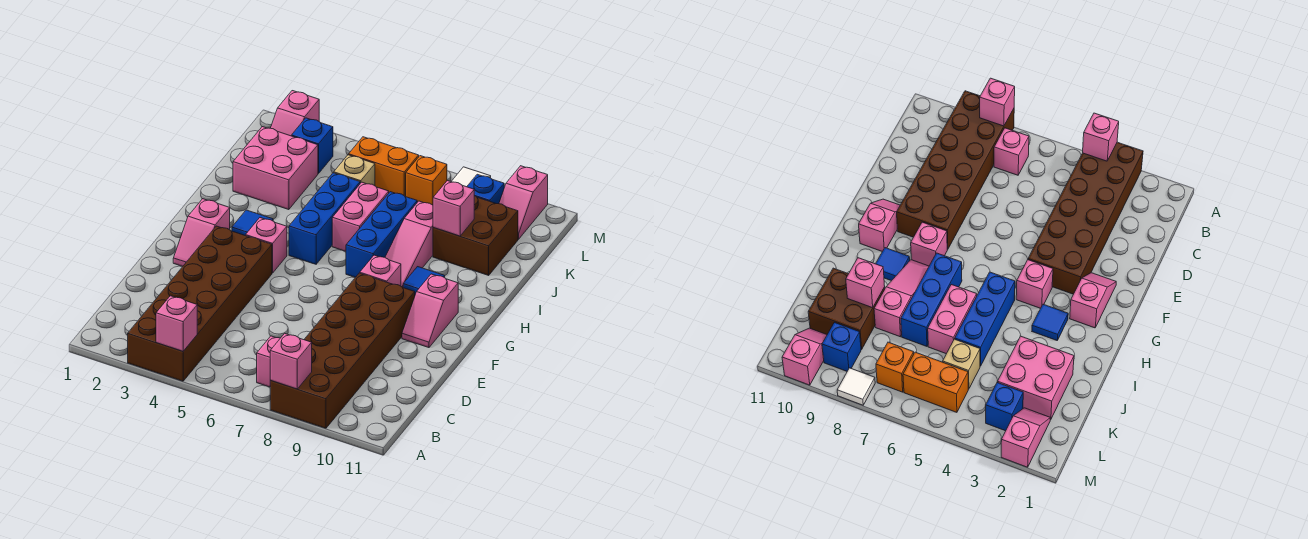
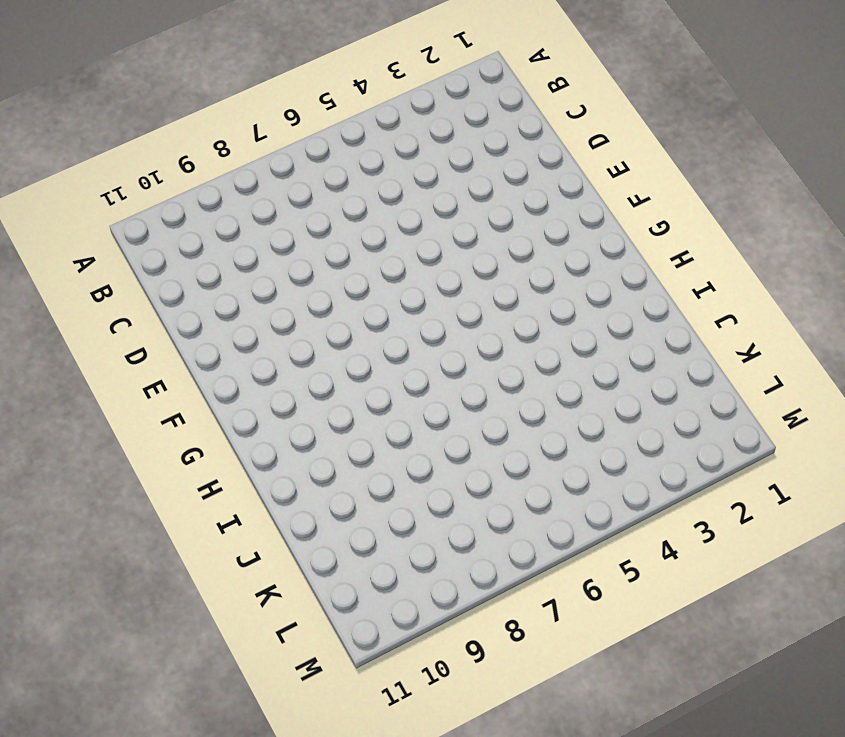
none -> brown brick A3:F4 level 1
none -> brown brick A8:F9 level 1
none -> pink brick B7 level 1

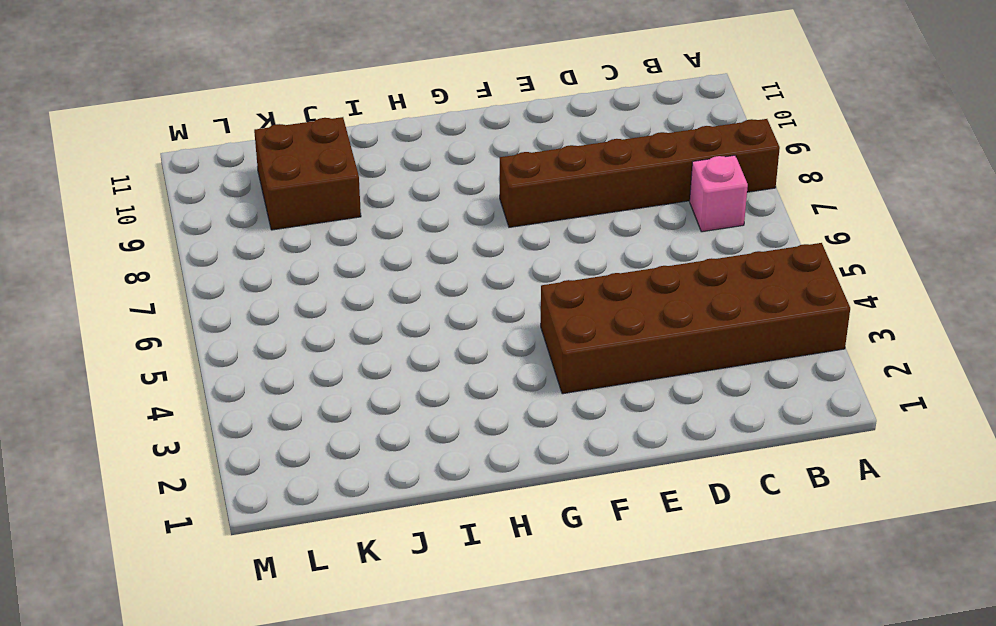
brown brick A8:F8 level 1 -> brown brick A8:F9 level 1
none -> pink slope F2:G2 level 1 top G
none -> pink slope F10:G10 level 1 top G
none -> pink brick G4 level 1

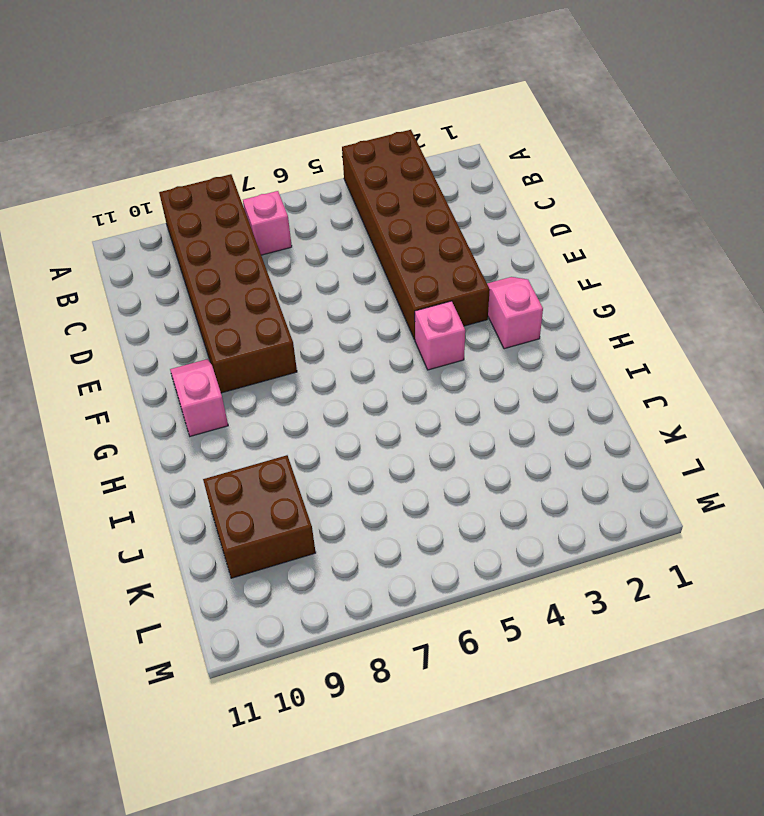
none -> pink brick G8 level 1
none -> blue tile H3 level 1
none -> blue brick H5:J5 level 1

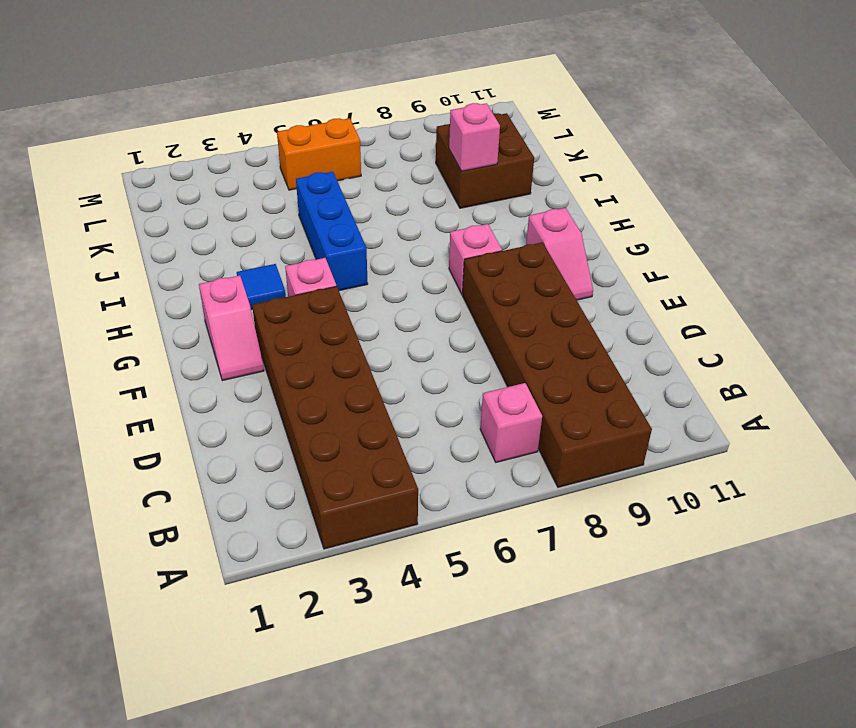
none -> blue brick H7:J7 level 1
none -> pink slope H8:J8 level 1 top J
none -> blue tile H9 level 1

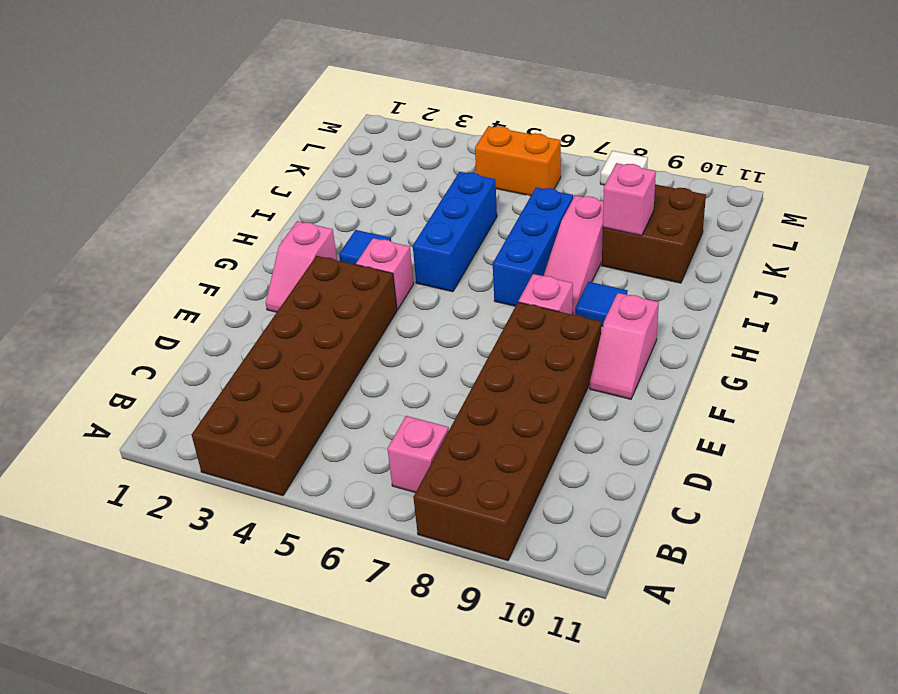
none -> pink brick I6:J6 level 1
none -> pink brick J2:K3 level 1
none -> tan brick K5 level 1

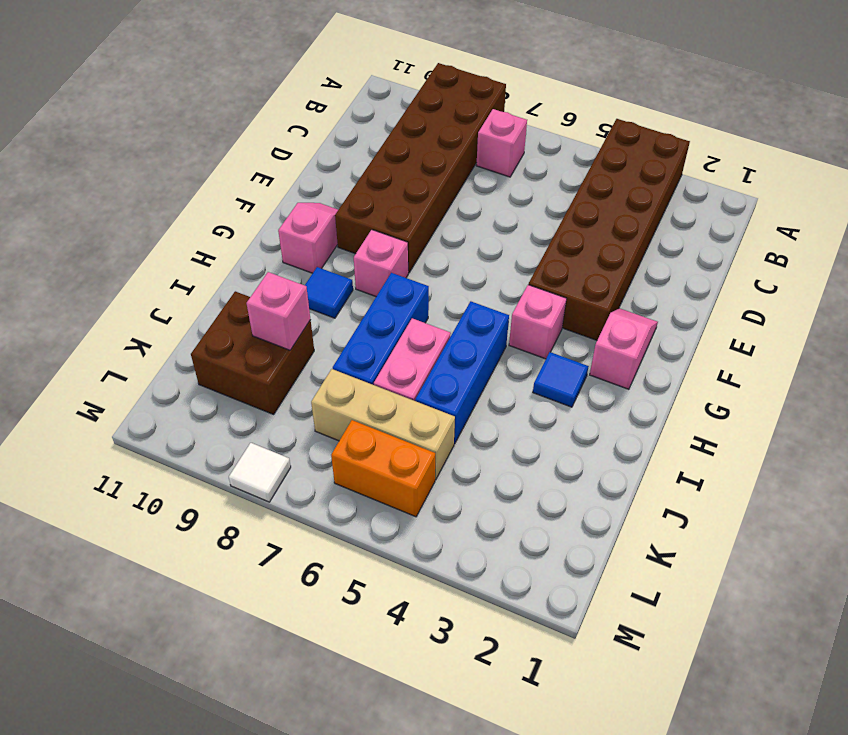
tan brick K5:K7 level 1 -> tan brick K5 level 1
none -> pink slope H8:J8 level 1 top J
none -> pink brick J2:K3 level 1
none -> pink slope L2:M2 level 1 top M

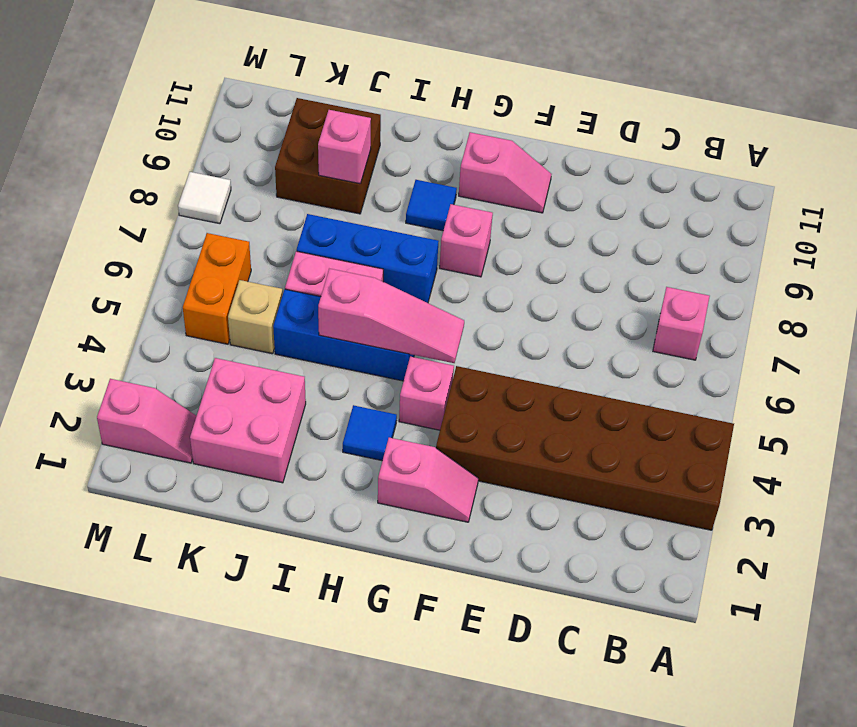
pink slope G5:I5 level 2 top I -> pink slope H8:J8 level 1 top J
none -> brown brick A8:F9 level 1
none -> blue brick L3 level 1
none -> orange brick L7 level 1

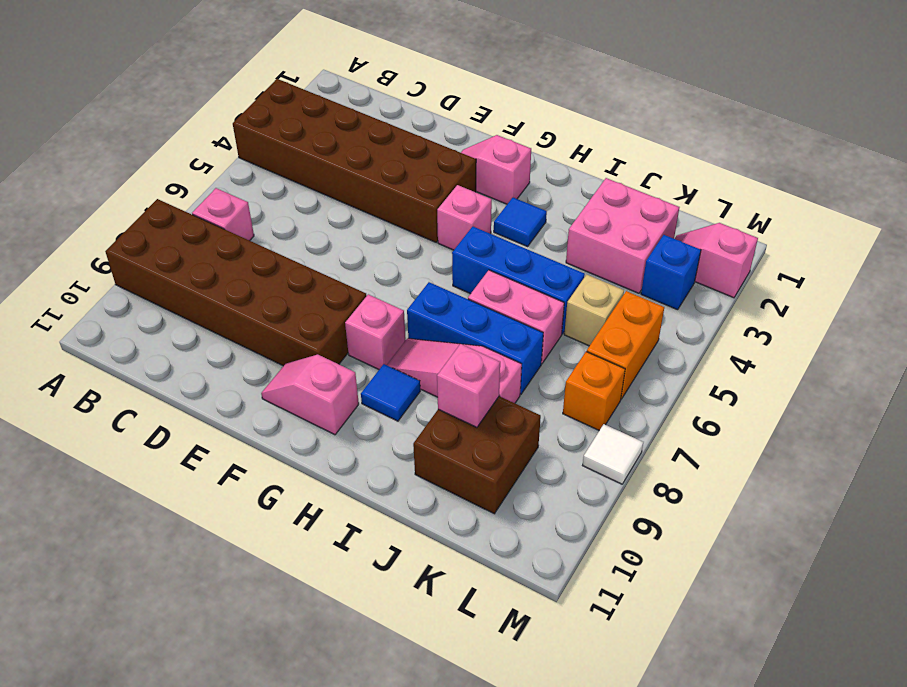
none -> blue brick L9 level 1
none -> pink slope L10:M10 level 1 top M
none -> pink brick A4 level 2

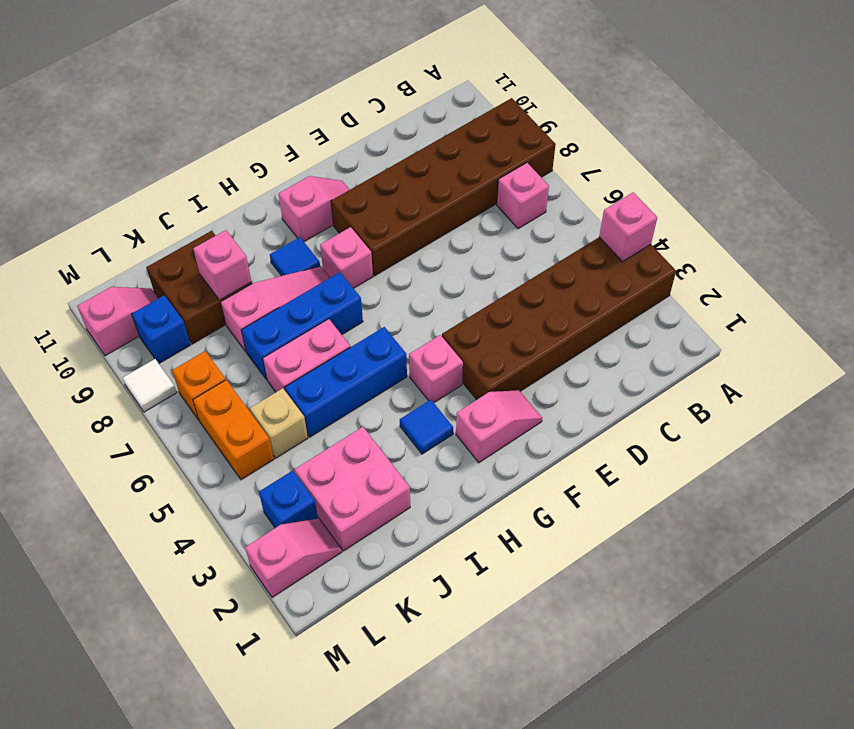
none -> pink brick A8 level 2

